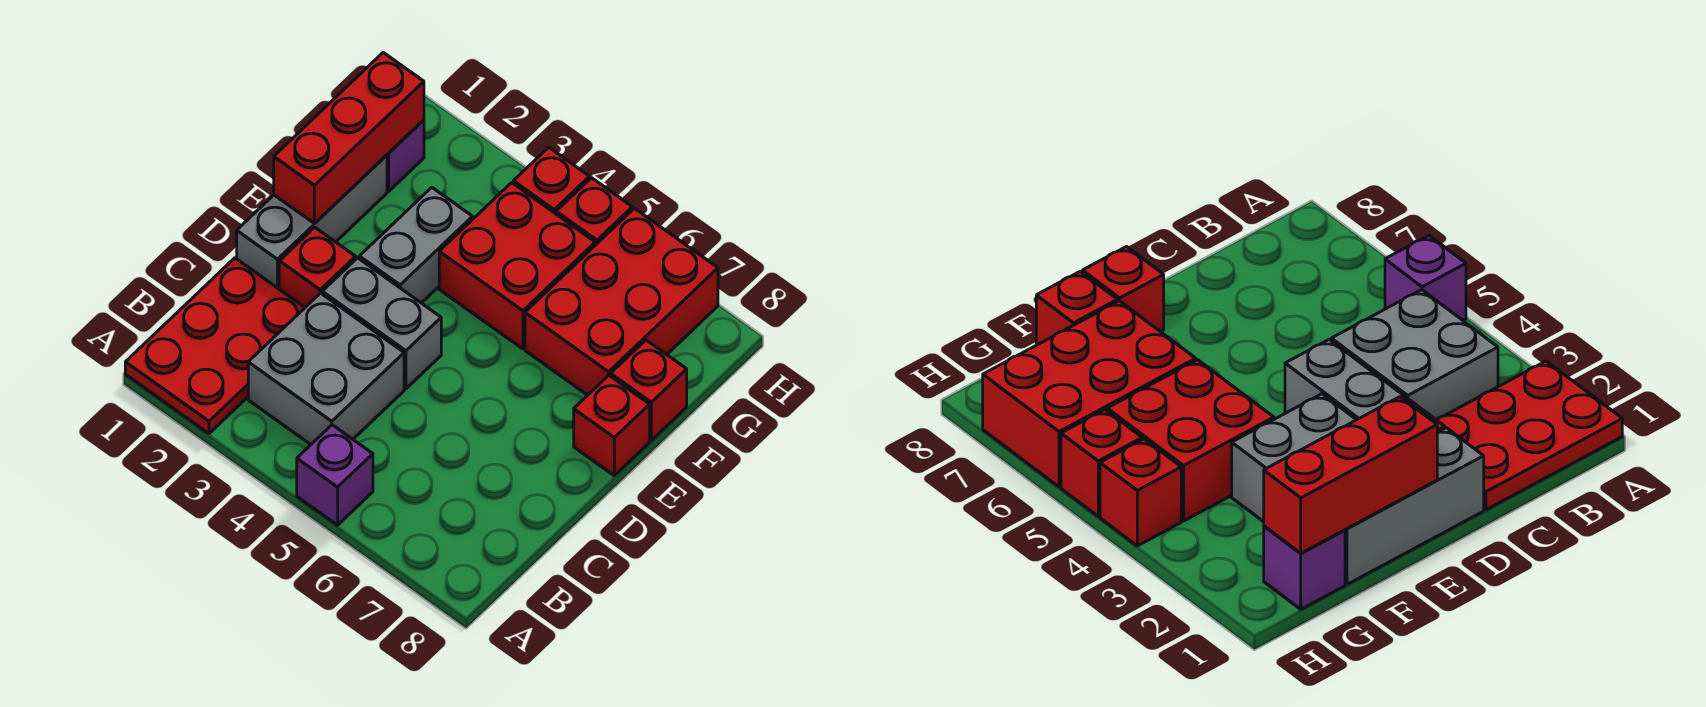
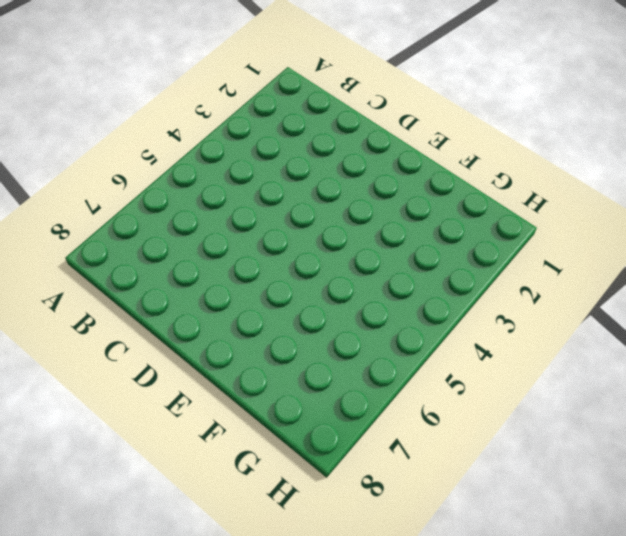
none -> red plate A1:C2 level 1
none -> purple brick A5 level 1
none -> grey brick B3:C4 level 1

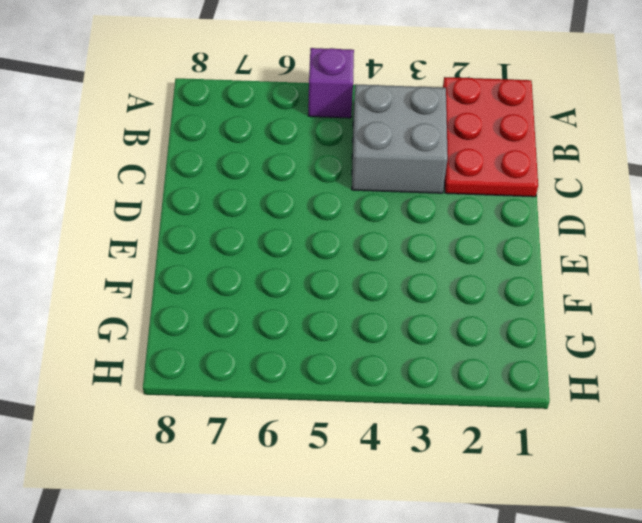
none -> grey brick D1:F1 level 1
none -> red brick D2 level 1
none -> grey brick D3:D4 level 1

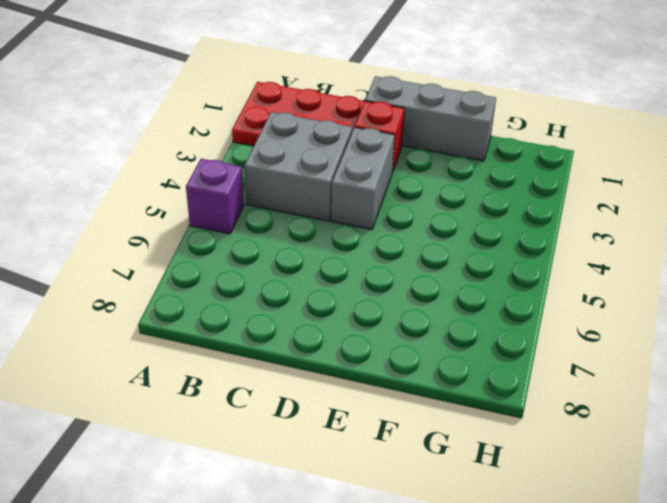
none -> grey brick E3:F3 level 1
none -> red brick E8 level 1
none -> red brick F4:G5 level 1

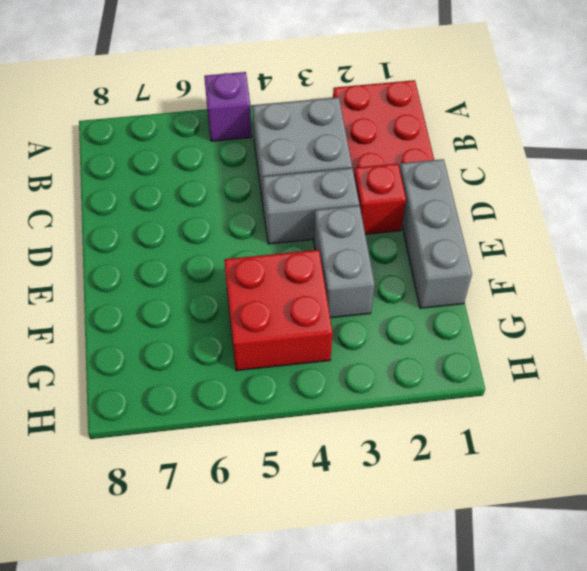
none -> red brick E8 level 1
none -> red brick F6:H7 level 1
none -> red brick F8 level 1

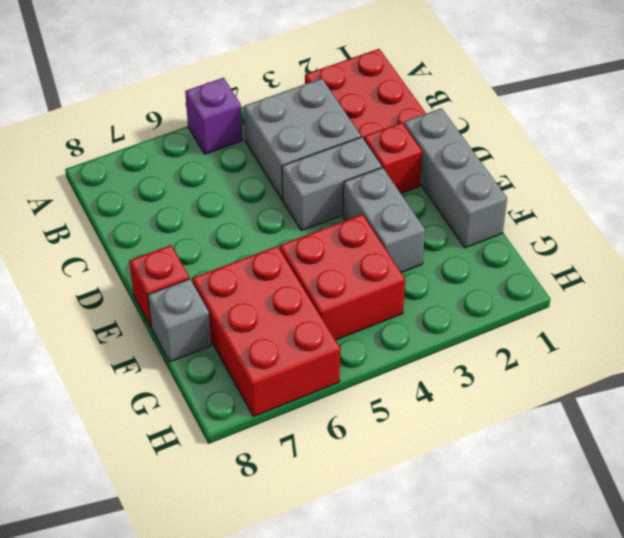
grey brick F8 level 1 -> red brick F8 level 1
none -> purple brick G1 level 1
none -> red brick H4 level 1
none -> red brick H5 level 1

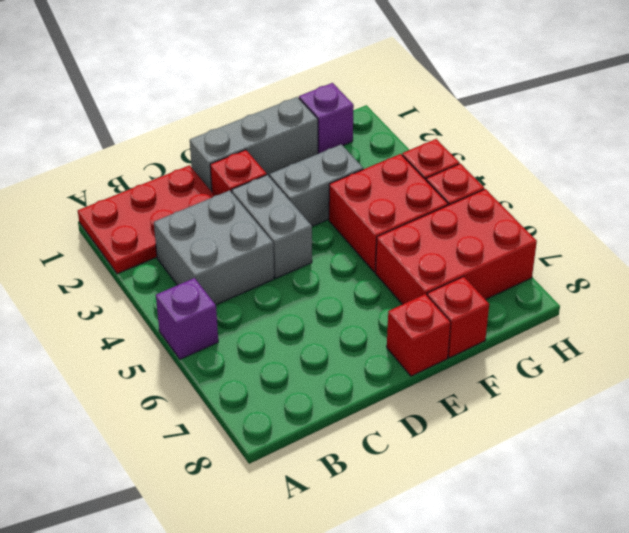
none -> red brick E1:G1 level 2

